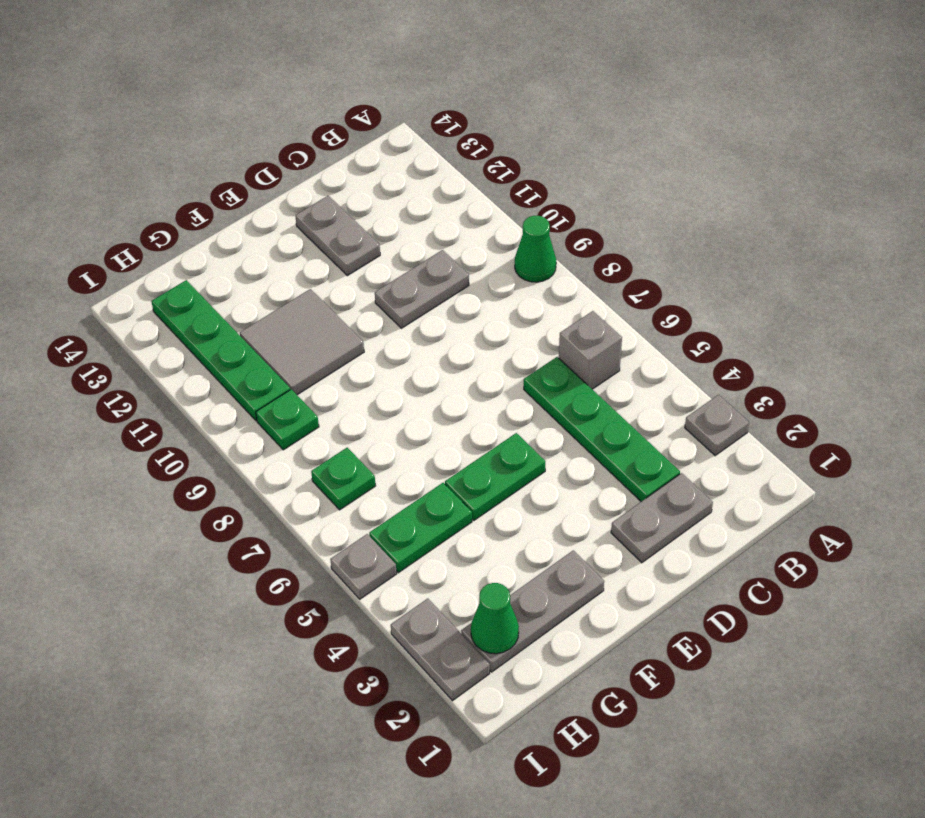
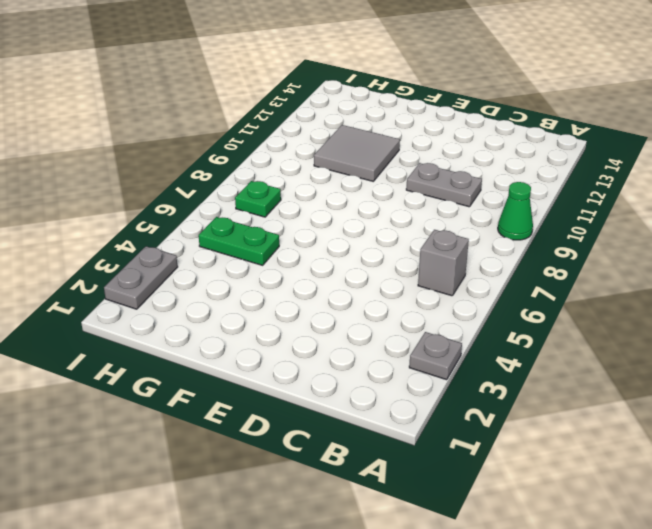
none -> grey plate C2:D2 level 1
none -> green plate C3:C6 level 1
none -> grey plate D12:D13 level 1

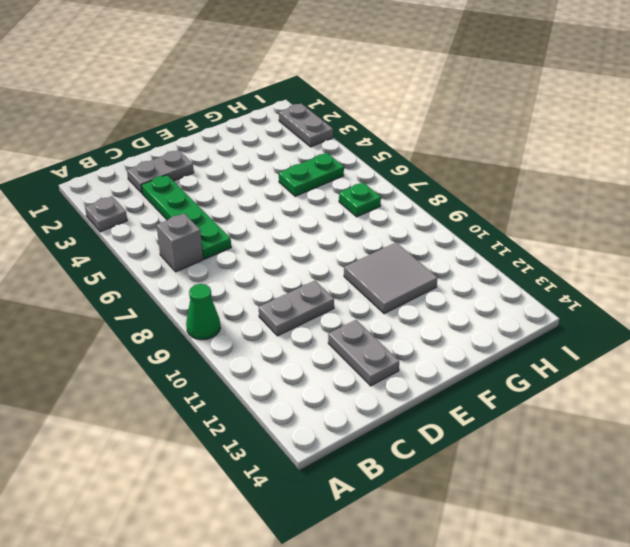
none -> green plate E5:F5 level 1
none -> grey plate F2:H2 level 1
none -> green plate H9 level 1

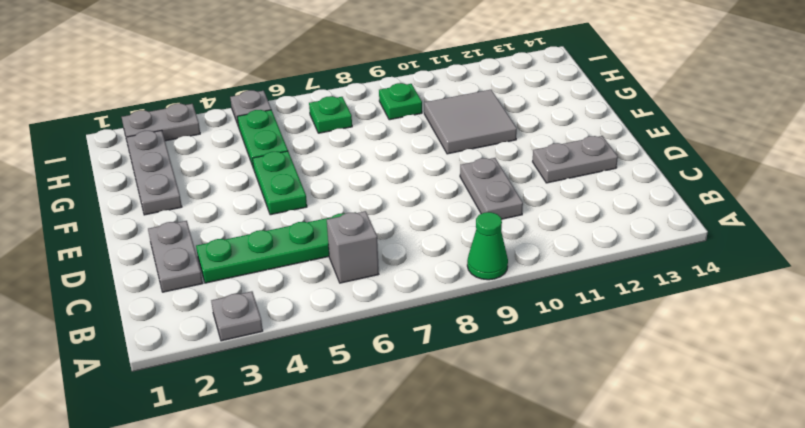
none -> green plate H10:H13 level 1
none -> green cone H2 level 2

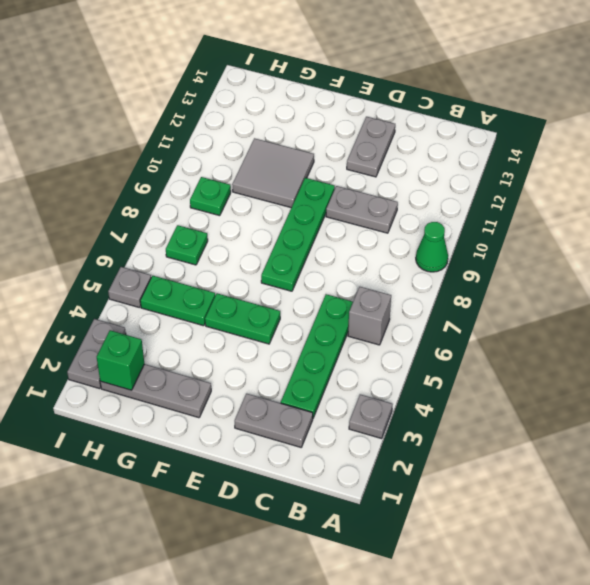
green plate E7:E10 level 1 -> green plate H10:H13 level 1
green brick H2 level 2 -> green cone H2 level 2

